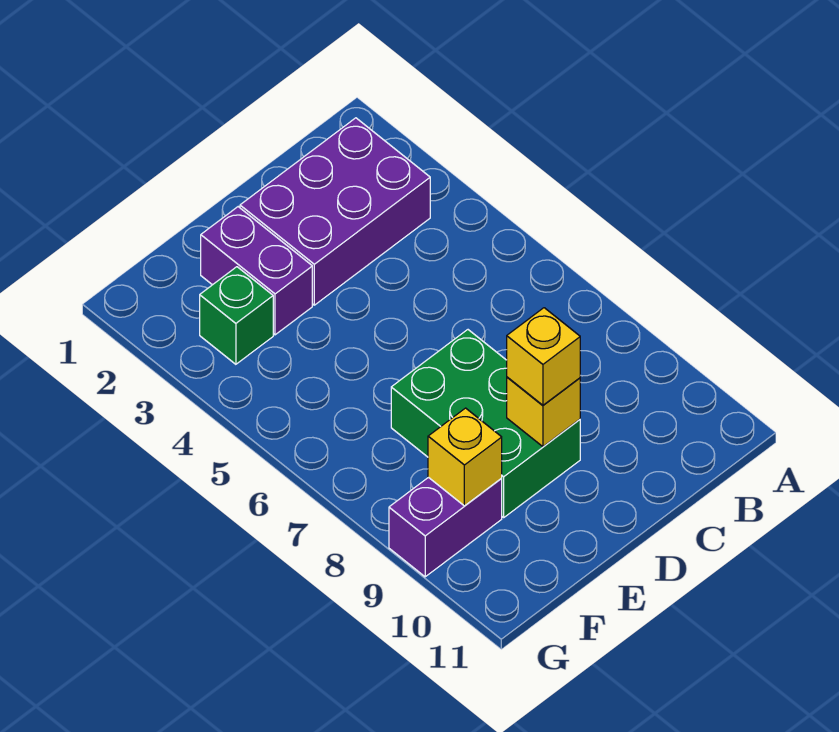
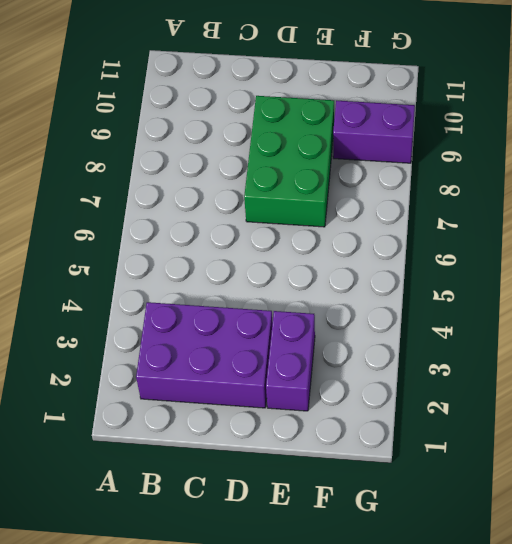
none -> green brick F3 level 1
none -> yellow brick D9 level 2

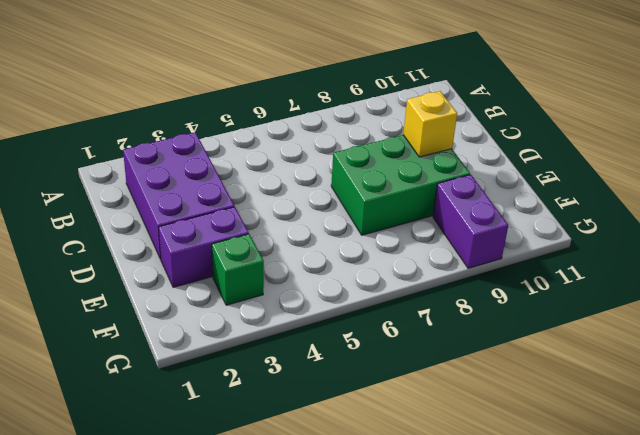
none -> yellow brick F9 level 2
none -> yellow brick D9 level 3

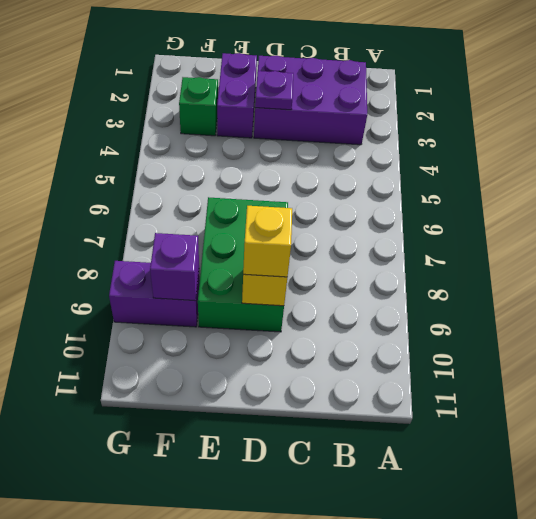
purple plate D3 level 2 -> none
purple brick F9 level 2 -> yellow brick F9 level 2

